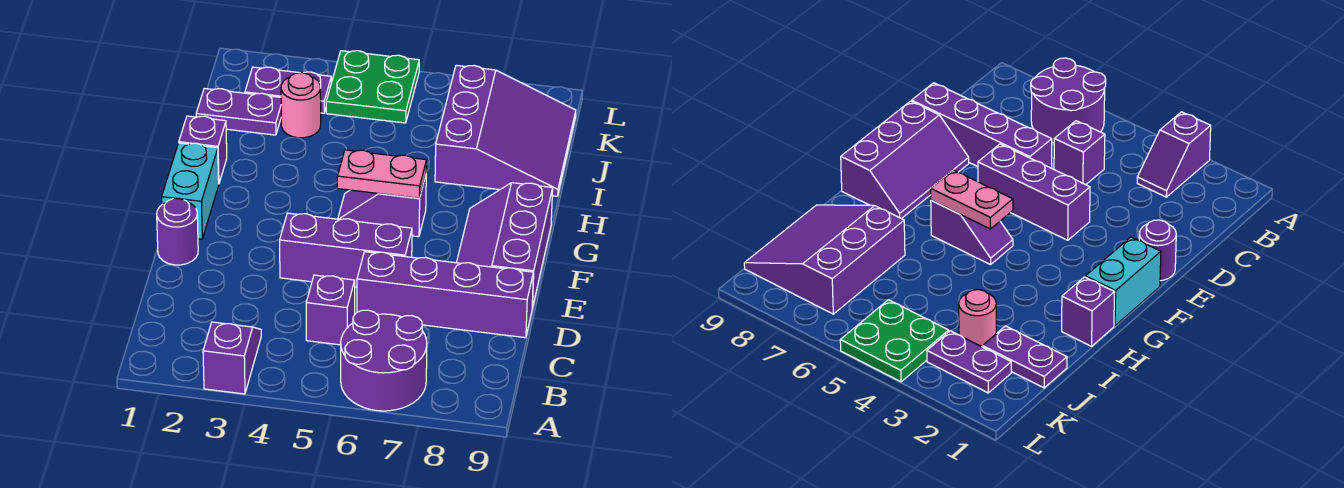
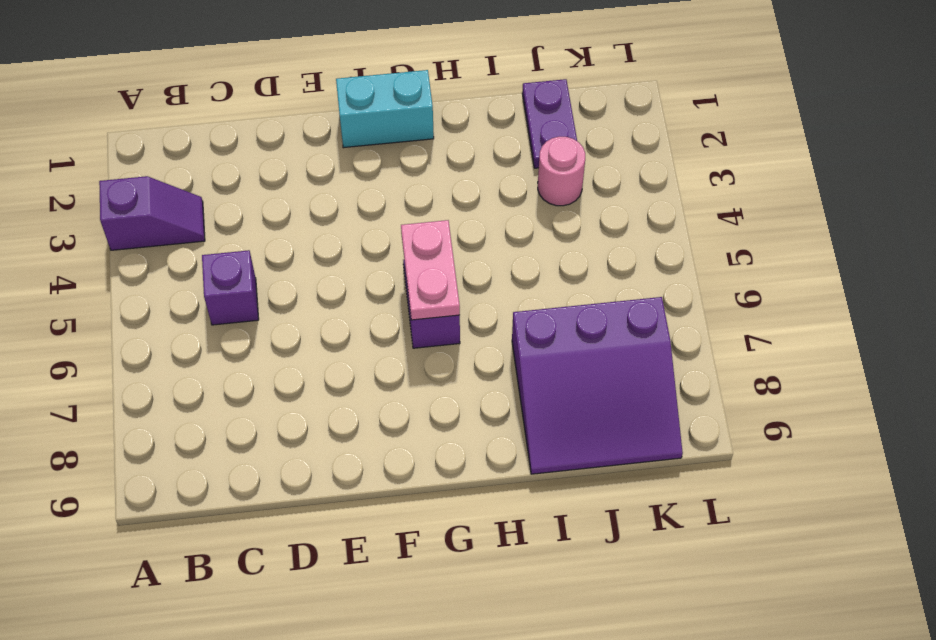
none -> purple round brick A6:B7 level 1
none -> purple brick D6:D9 level 1
none -> purple round brick E1 level 1

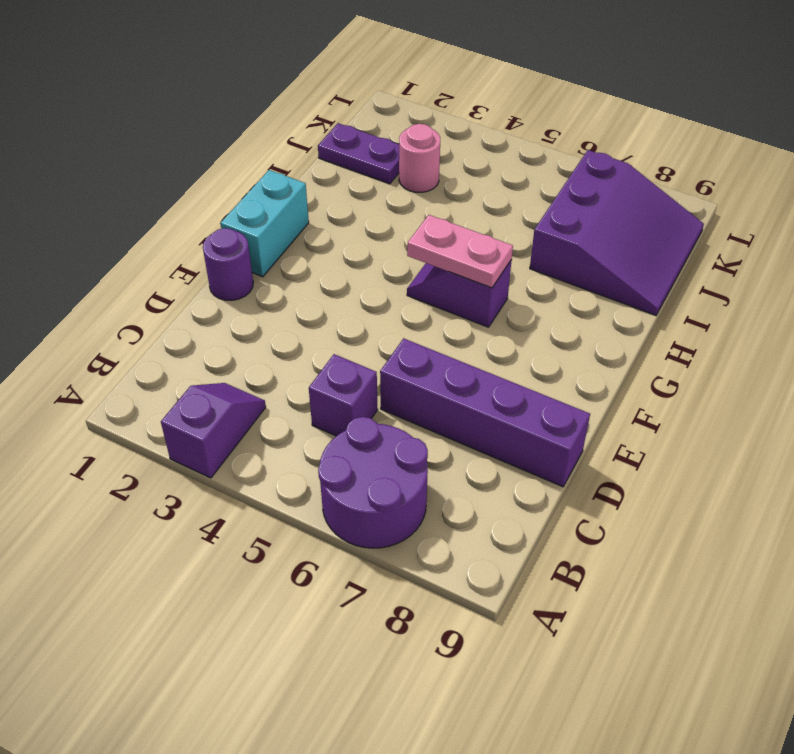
none -> purple brick E4:E6 level 1
none -> purple slope E8:G9 level 1 top 9
none -> purple brick H1 level 1

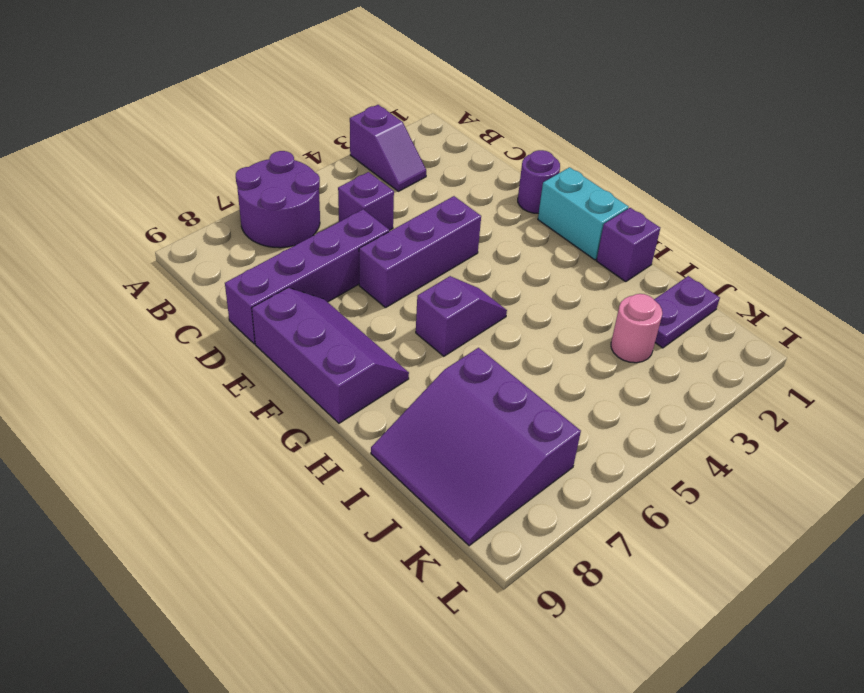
none -> purple plate K2:K3 level 1
none -> green plate K4:L5 level 1
none -> pink plate G5:G6 level 2

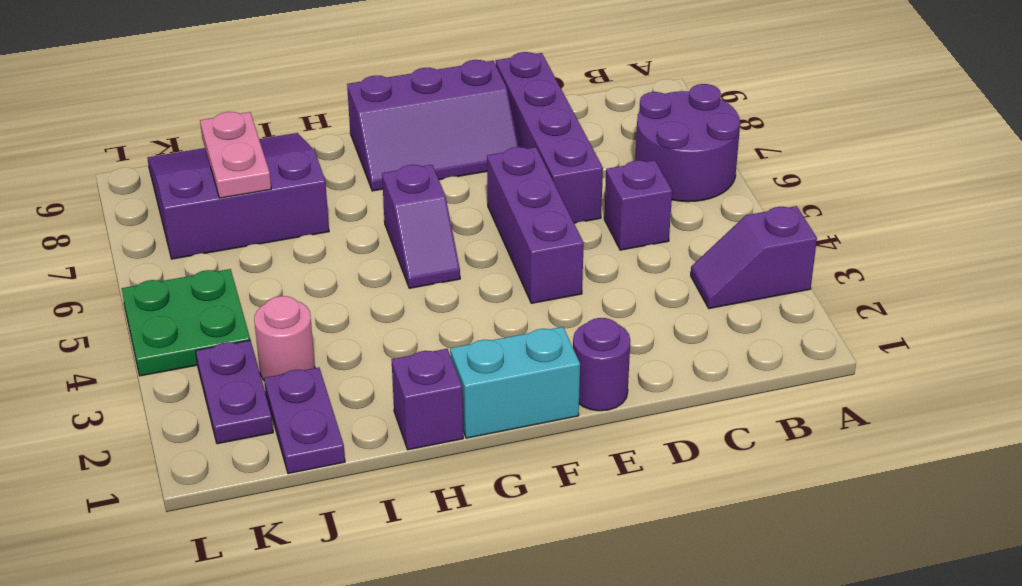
pink plate J7:J8 level 2 -> pink plate G5:G6 level 2

